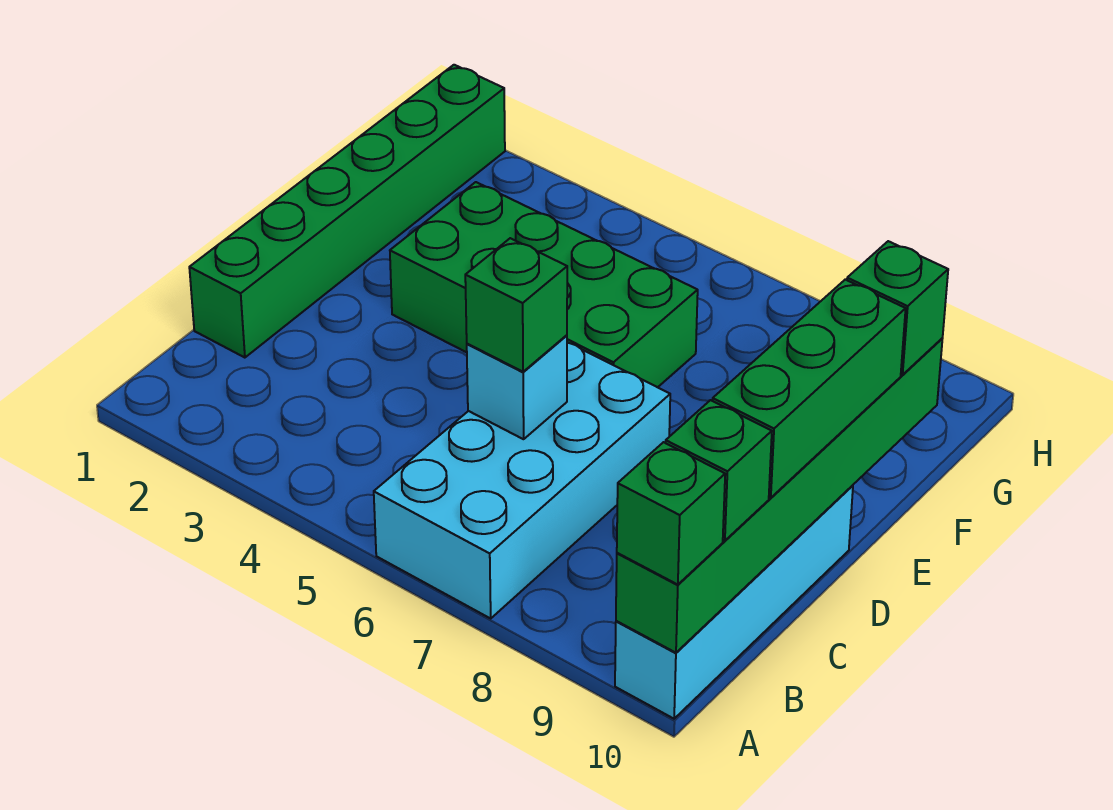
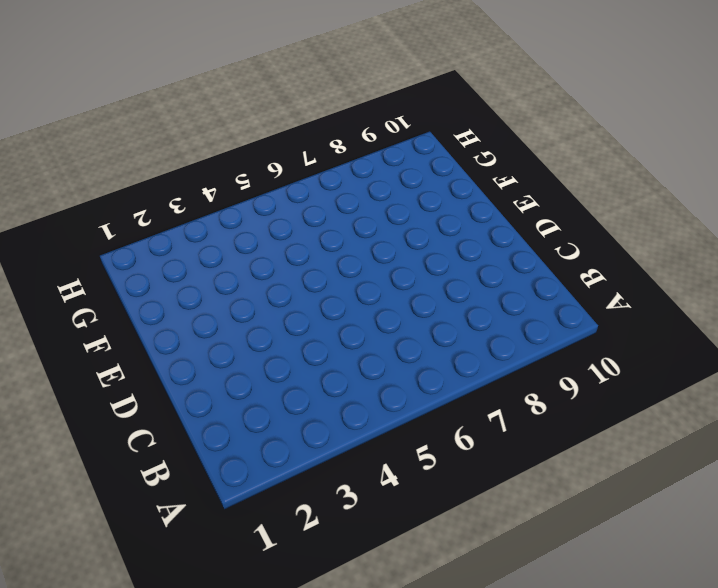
none -> cyan brick A6:D7 level 1
none -> cyan brick A10:D10 level 1

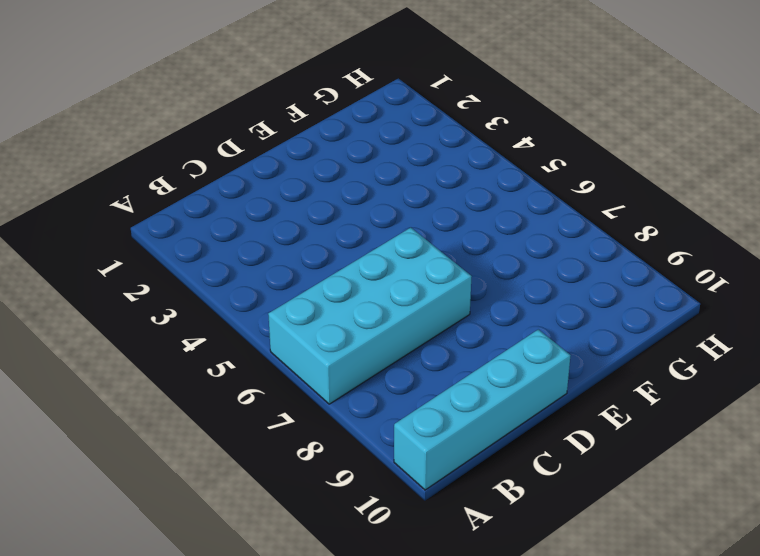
none -> green brick C1:H1 level 1
none -> green brick E3:F6 level 1

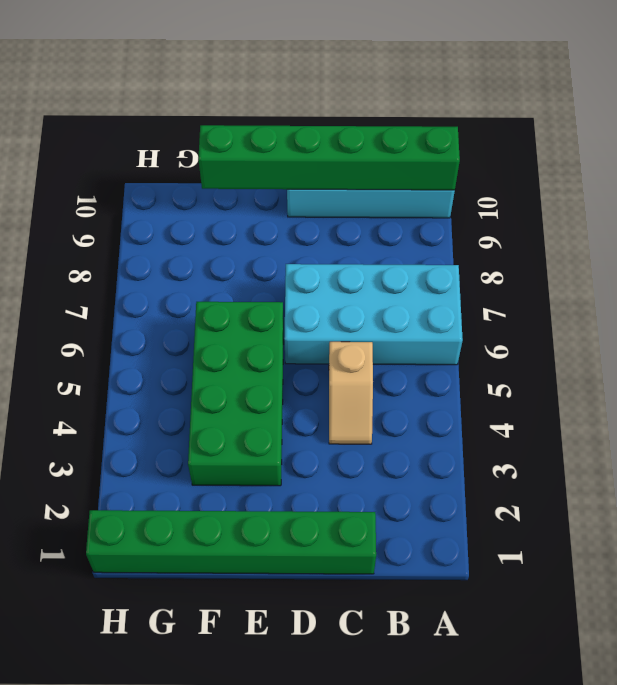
tan slope C4:C5 level 1 top 5 -> none
none -> cyan brick C6 level 2
none -> green brick A10 level 3

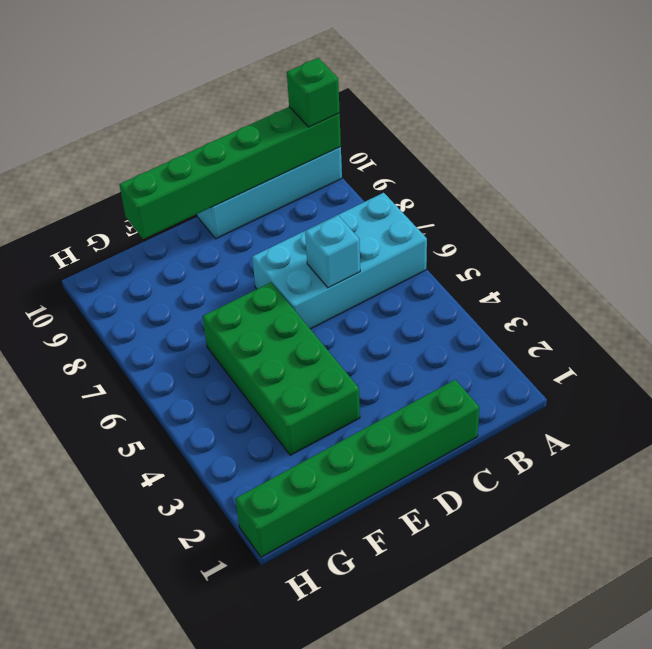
none -> green brick B10 level 3
none -> green brick C6 level 3

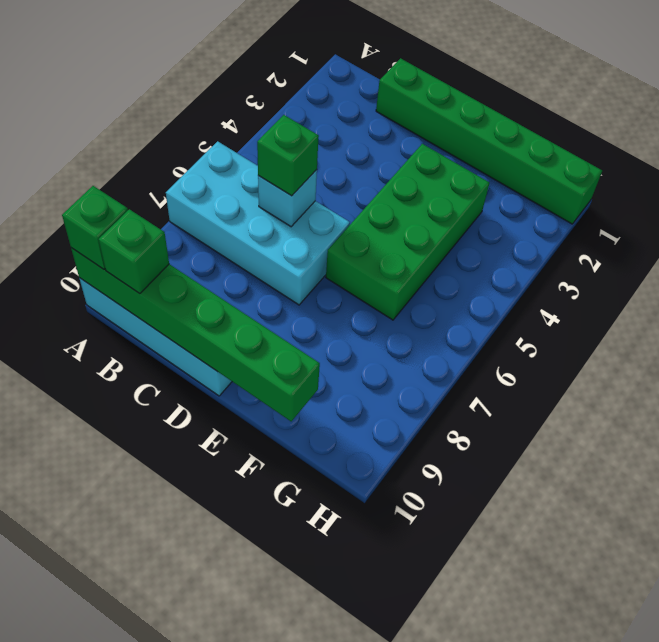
none -> green brick C10:E10 level 3
none -> green brick F10 level 3

